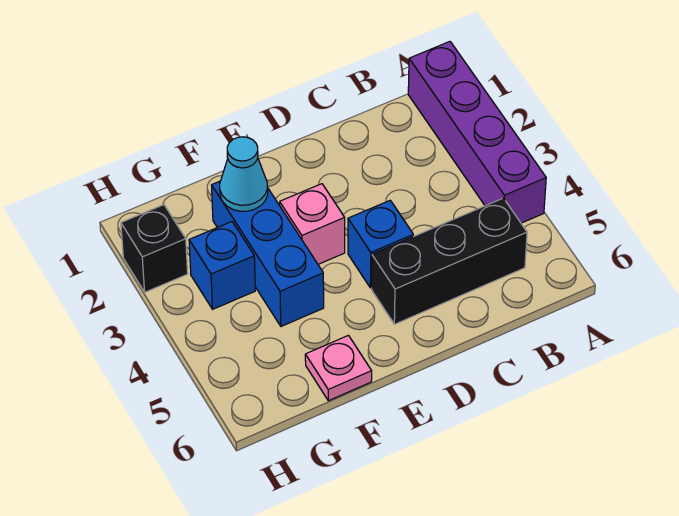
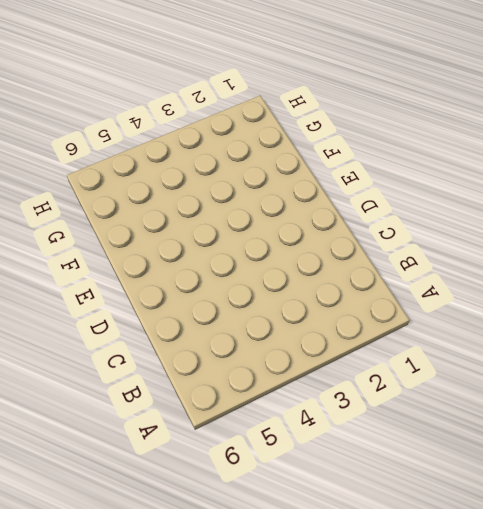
none -> purple brick A1:A4 level 1
none -> black brick B5:D5 level 1

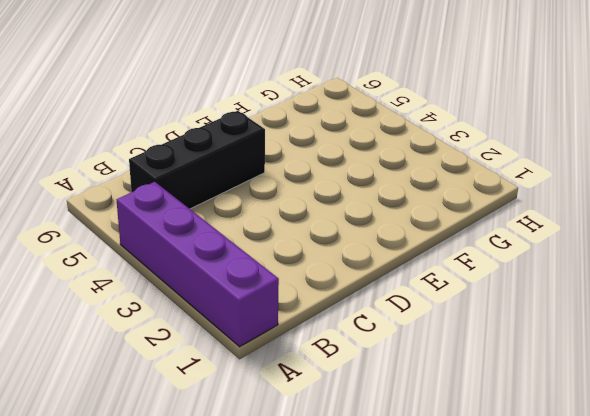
none -> blue brick D4 level 1
none -> pink brick E3 level 1

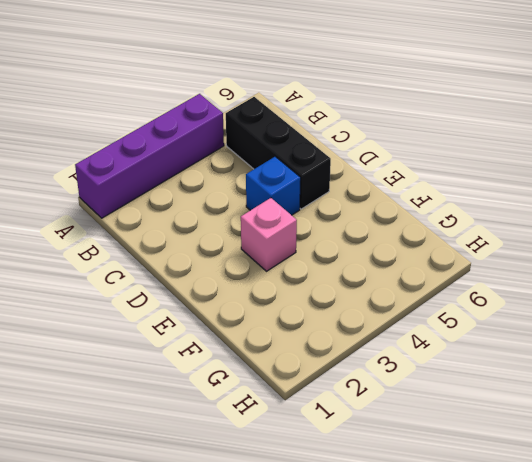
none -> blue brick F2:F4 level 1
none -> pink plate F6 level 1

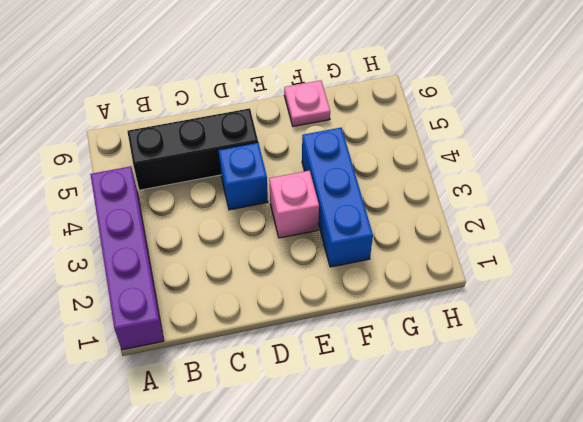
none -> blue brick G3 level 1
none -> black brick H2 level 1

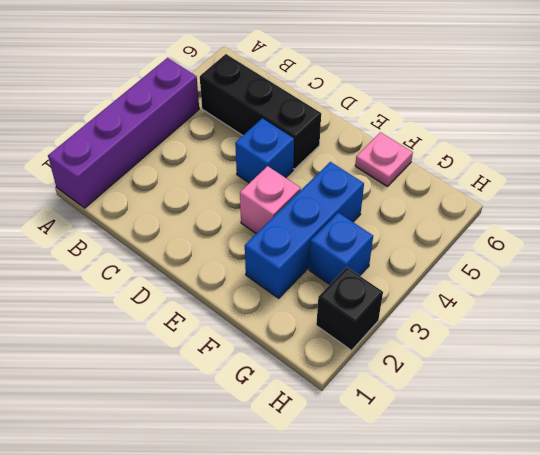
none -> cyan cone F2 level 2

